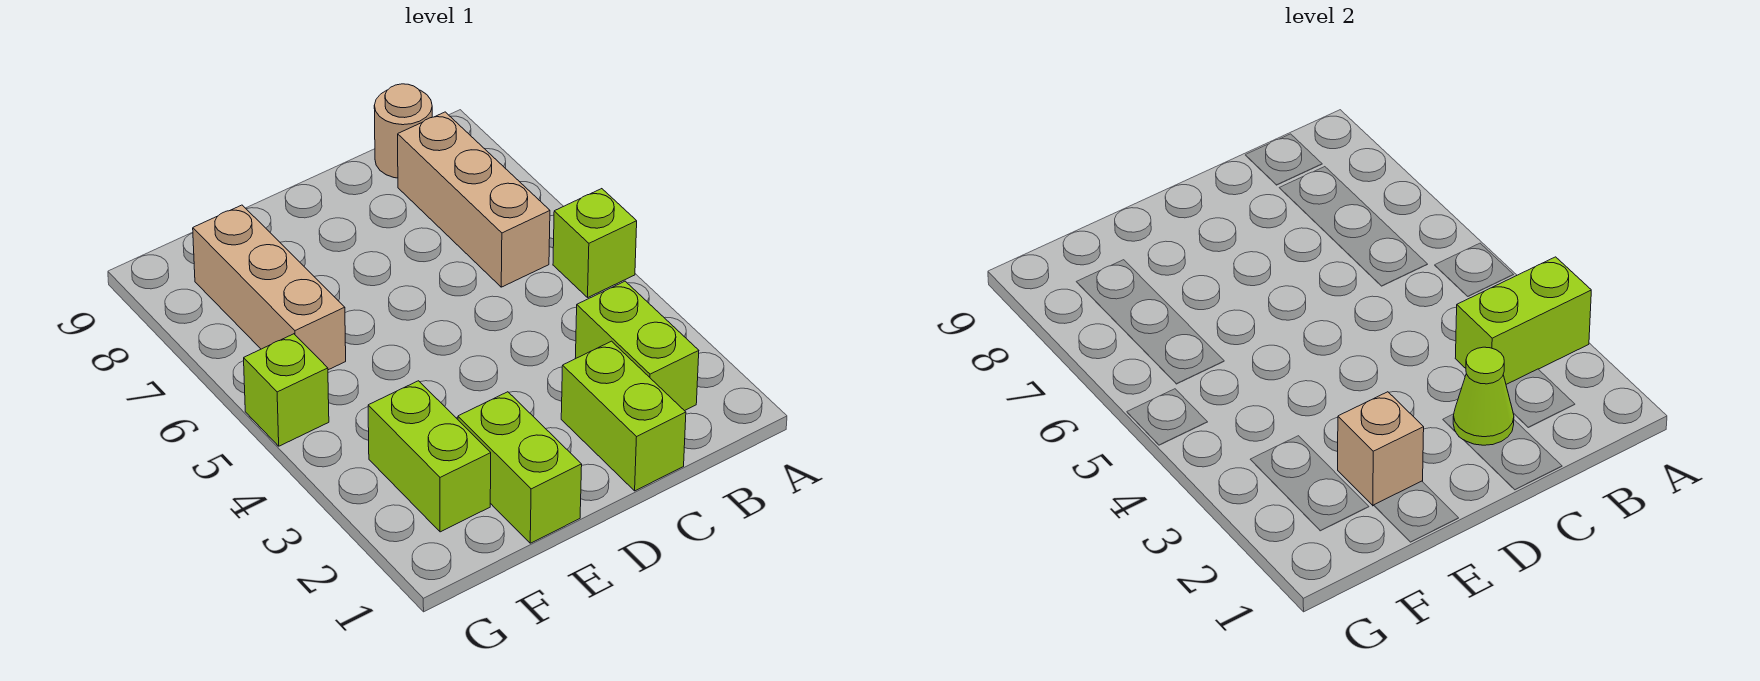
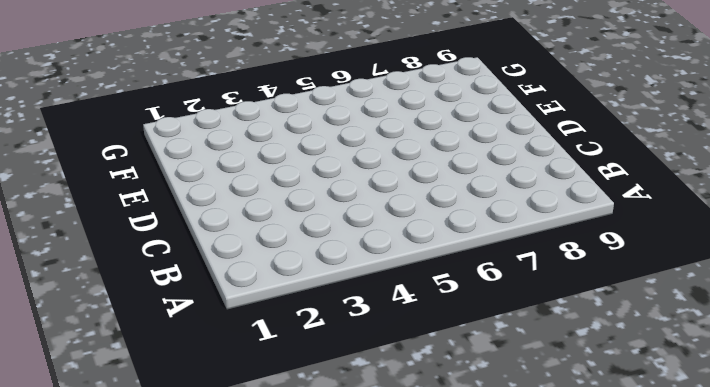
none -> lime brick A5 level 1
none -> lime brick B2:B3 level 1
none -> tan brick B6:B8 level 1

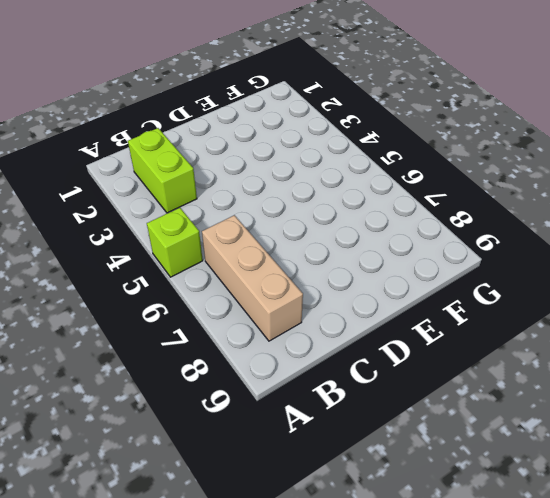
none -> tan round brick B9 level 1
none -> lime brick C1:C2 level 1
none -> lime brick E1:E2 level 1

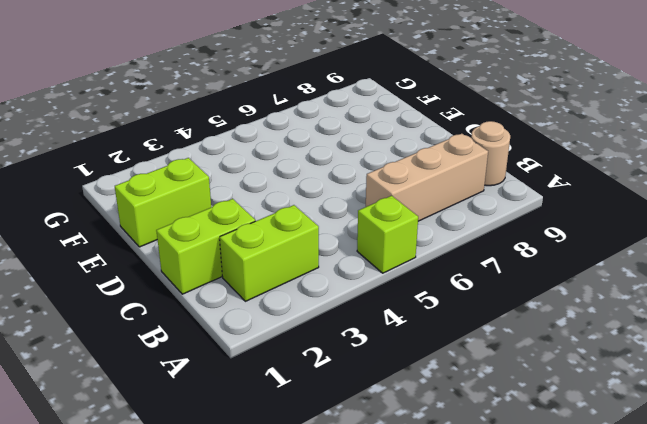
none -> lime brick F2:F3 level 1
none -> tan brick F6:F8 level 1
none -> lime brick G5 level 1

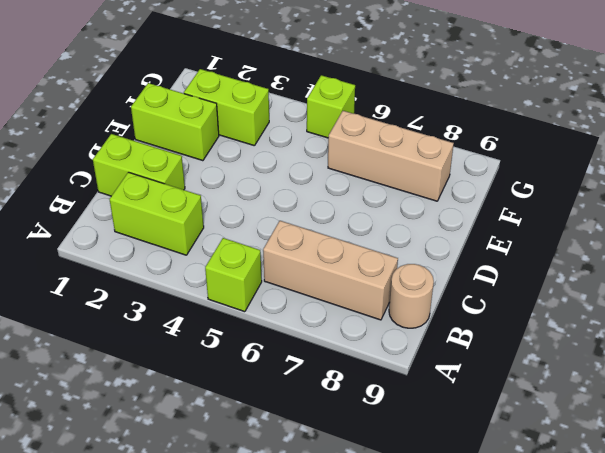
none -> lime brick A3:B3 level 2
none -> lime cone C2 level 2
none -> tan brick E2 level 2

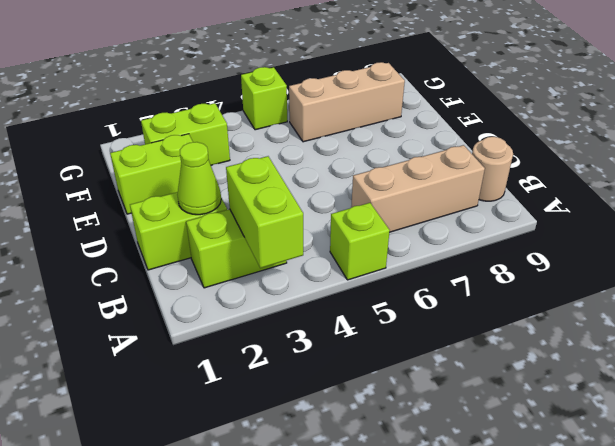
none -> tan brick E2 level 2

